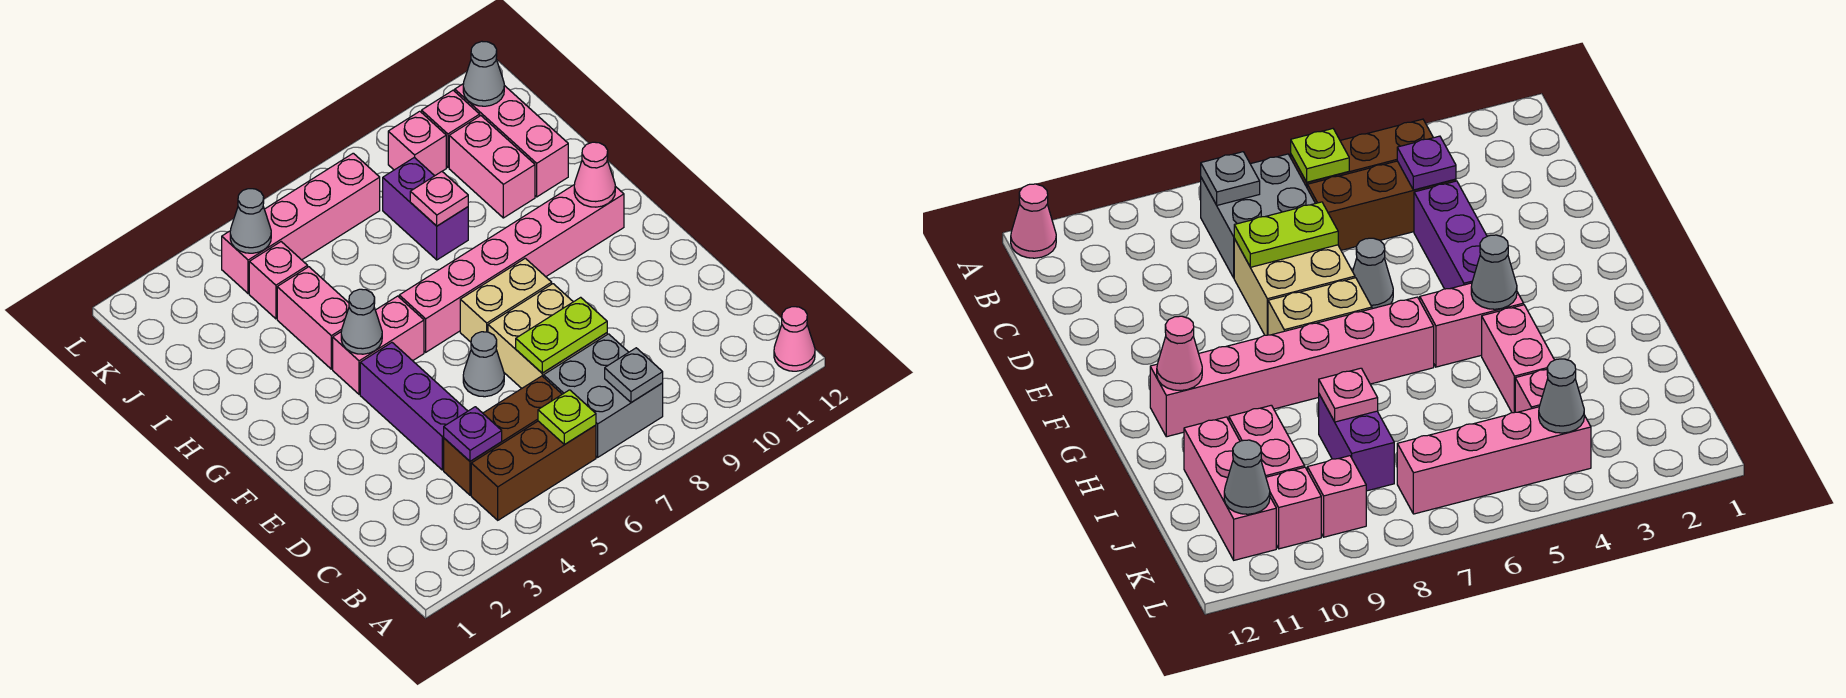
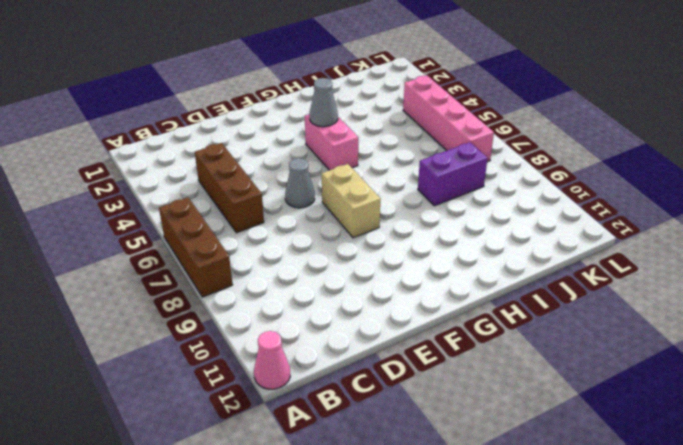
brown brick A6:A8 level 1 -> brown brick B4:B6 level 1
none -> grey brick B7:C8 level 1
none -> purple brick D4:F4 level 1
none -> tan brick D7:E8 level 1

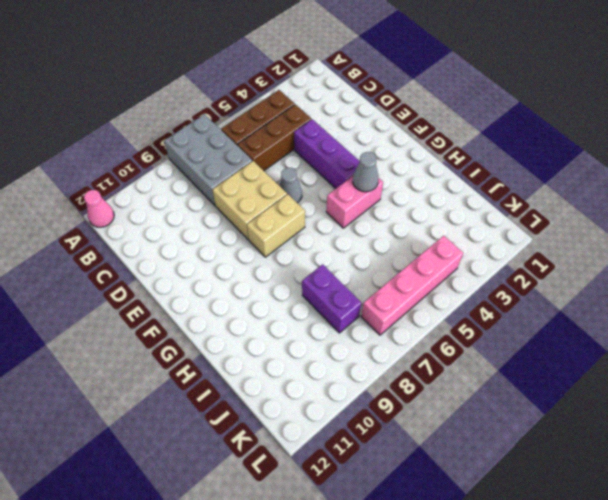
grey brick A7:C8 level 1 -> grey brick B7:C8 level 1
none -> pink brick G6:G11 level 1
none -> pink brick H4:I4 level 1
none -> pink brick I10:J10 level 1

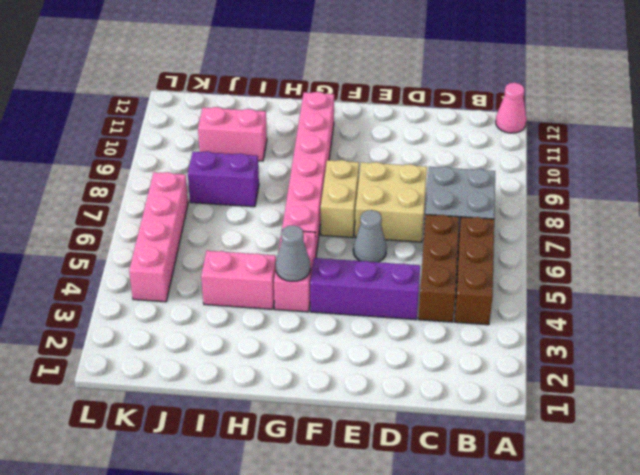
none -> pink brick I11:K11 level 1
none -> pink brick J4 level 1
none -> pink brick K9 level 1

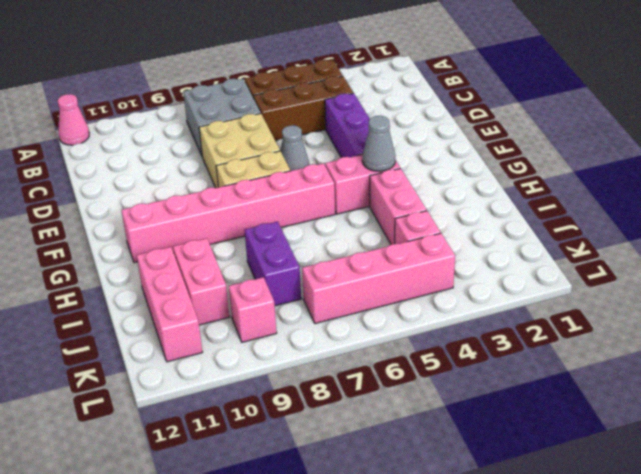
none -> pink brick K10 level 1
none -> lime plate B6 level 2
none -> grey plate B8 level 2

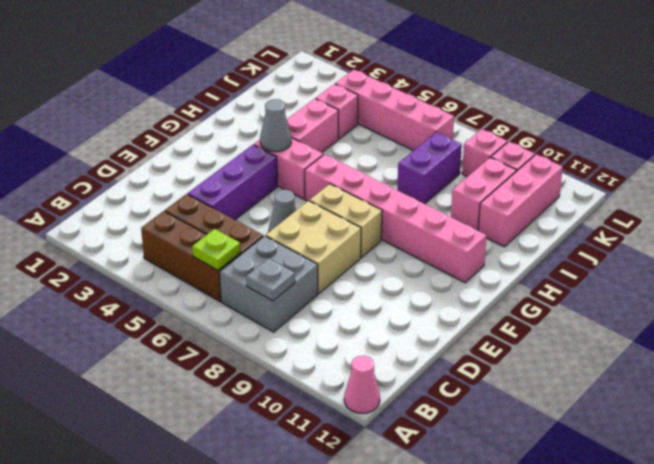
none -> purple plate C4 level 2
none -> lime plate D7:D8 level 2
none -> pink cone G11 level 2

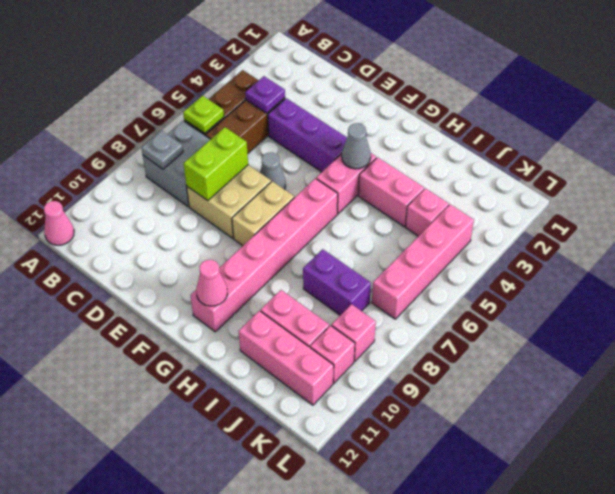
lime brick D7:D8 level 2 -> lime plate D7:D8 level 2
none -> pink plate I8 level 2
none -> grey cone K4 level 2
none -> grey cone K11 level 2

